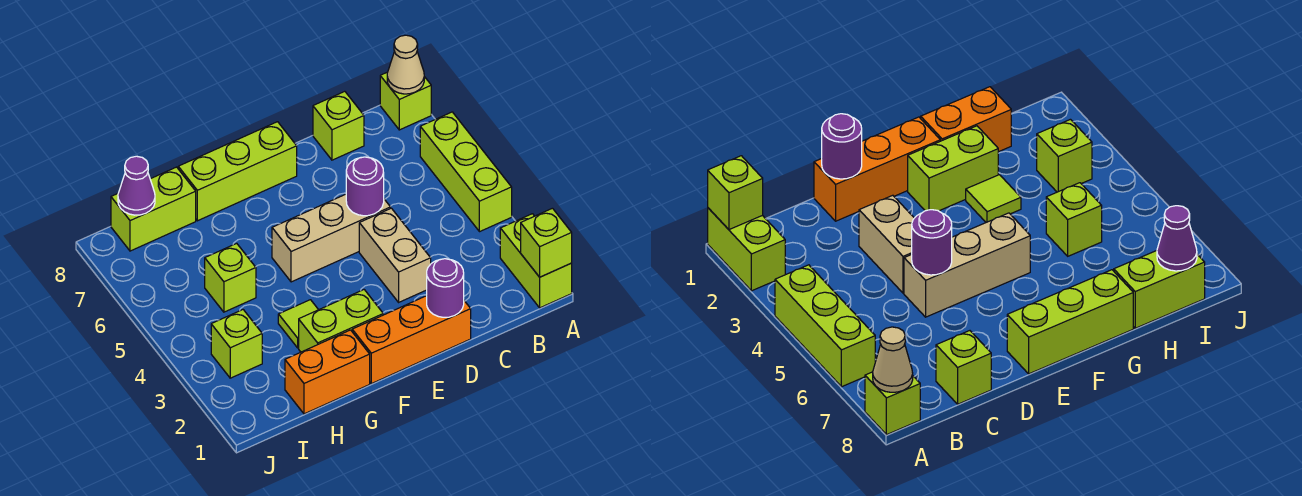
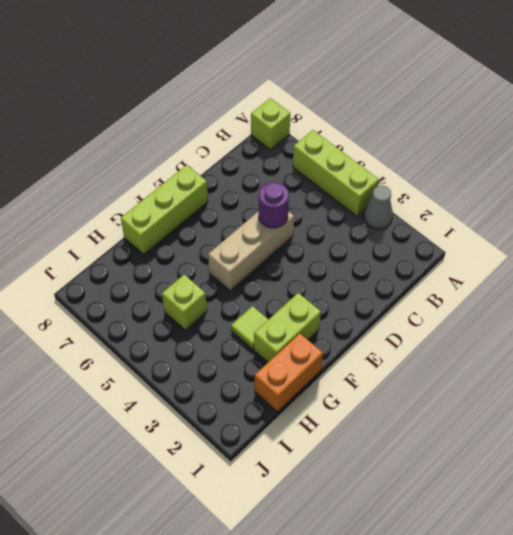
grey cone A3 level 1 -> none
none -> lime brick A1:A2 level 1
none -> lime brick C8 level 1
none -> orange brick D1:F1 level 1

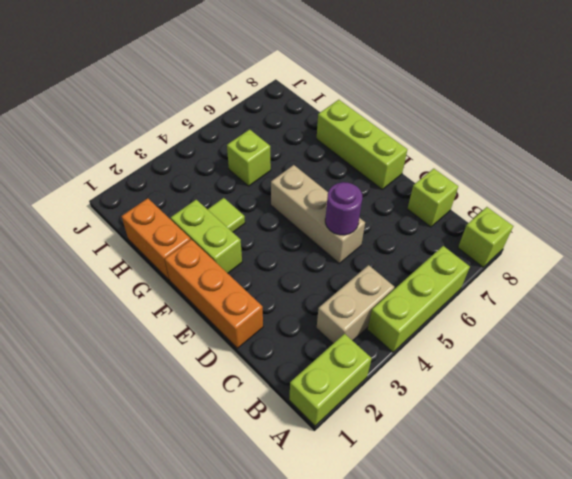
tan brick B3:B4 level 1 -> tan brick D3:D4 level 1
none -> lime brick H8:I8 level 1
none -> lime brick I3 level 1
none -> lime brick A1 level 2

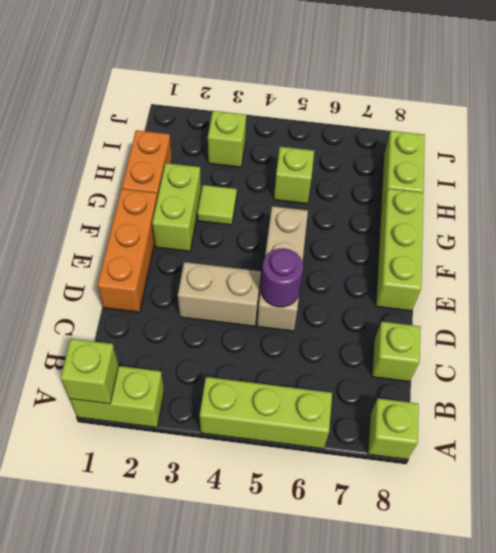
none -> tan cone A8 level 2
none -> purple round brick D1 level 2
none -> purple cone I8 level 2

